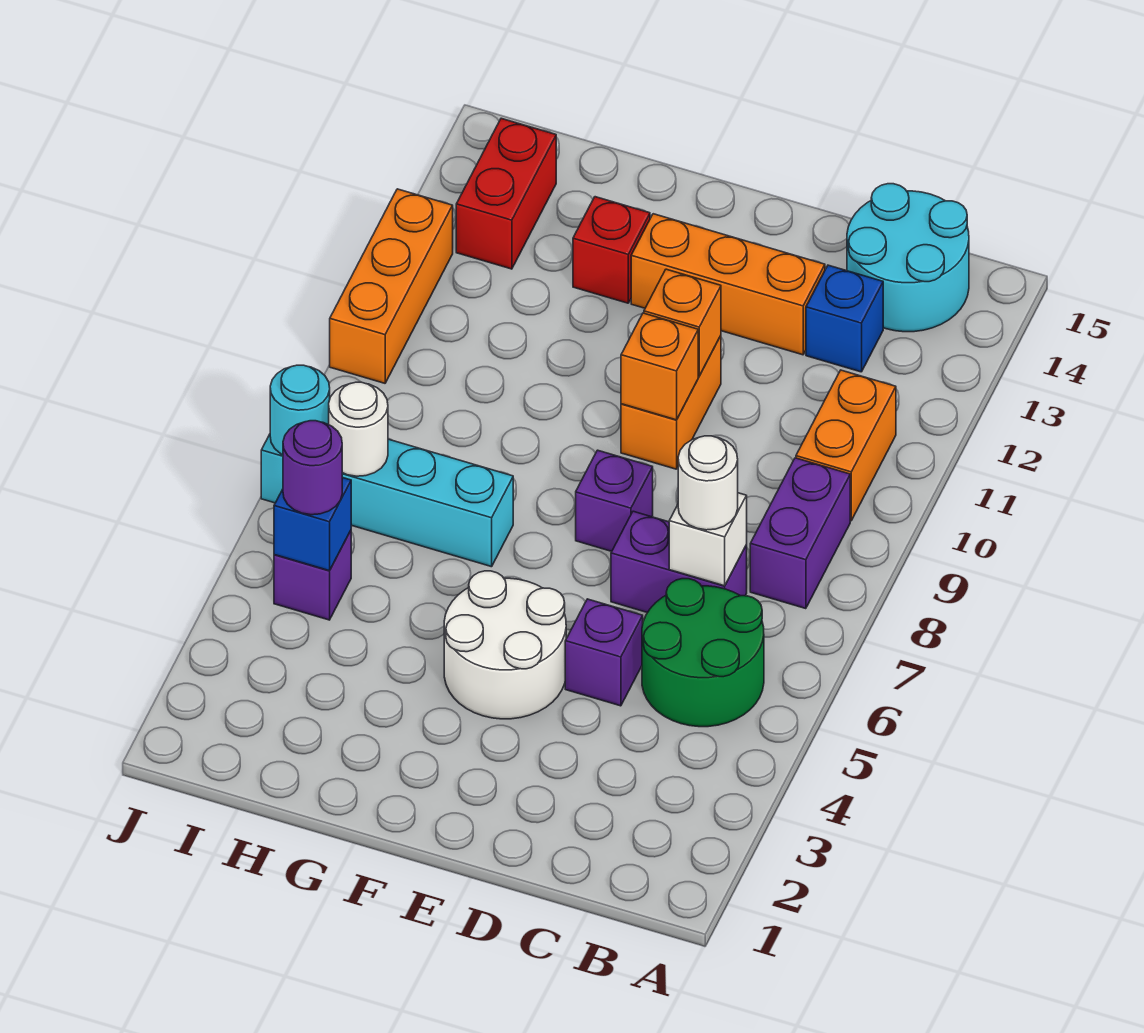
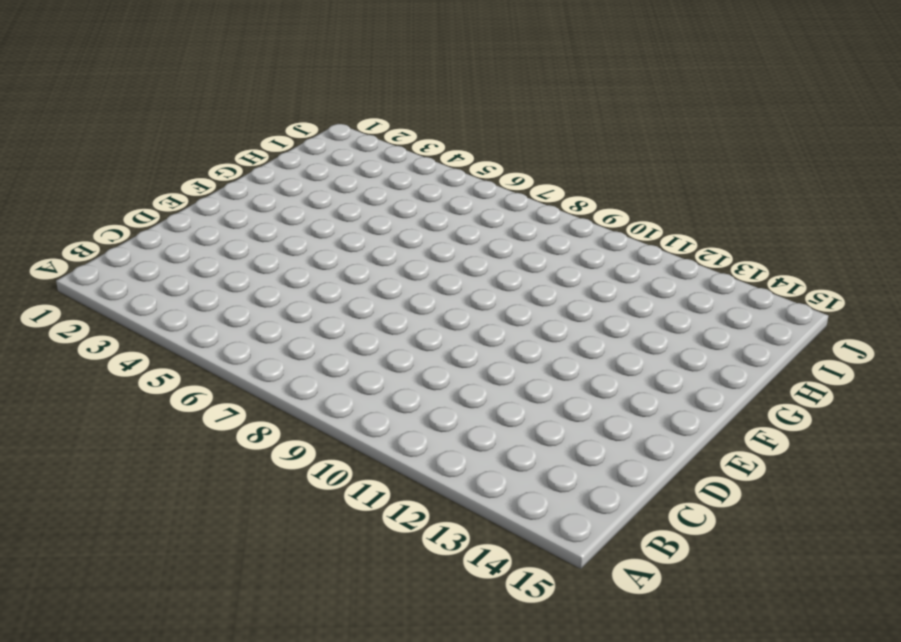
none -> green round brick B5:C6 level 1
none -> purple brick B8:B9 level 1
none -> orange brick B10:B11 level 1

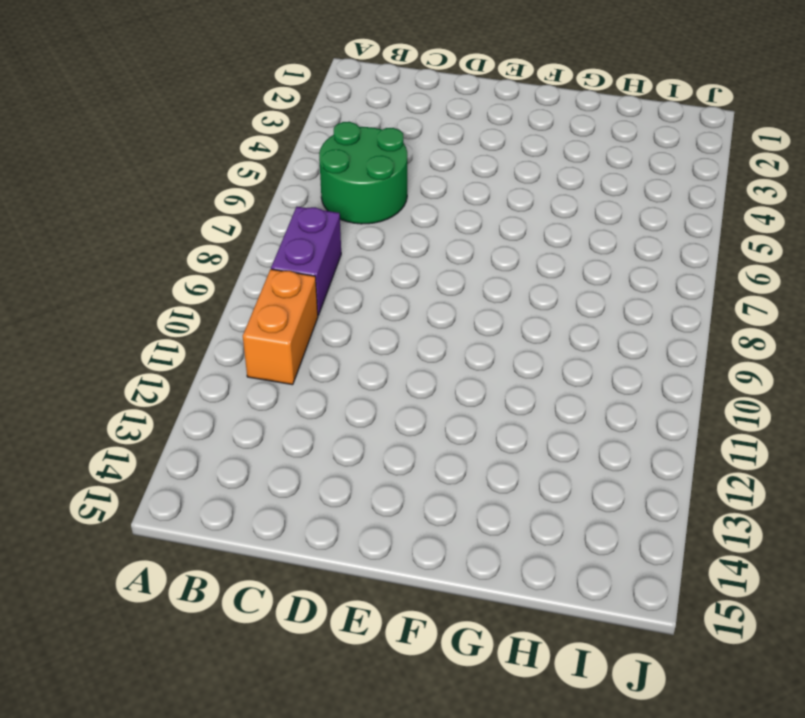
none -> cyan round brick B14:C15 level 1
none -> purple brick C7:D7 level 1
none -> blue brick C13 level 1

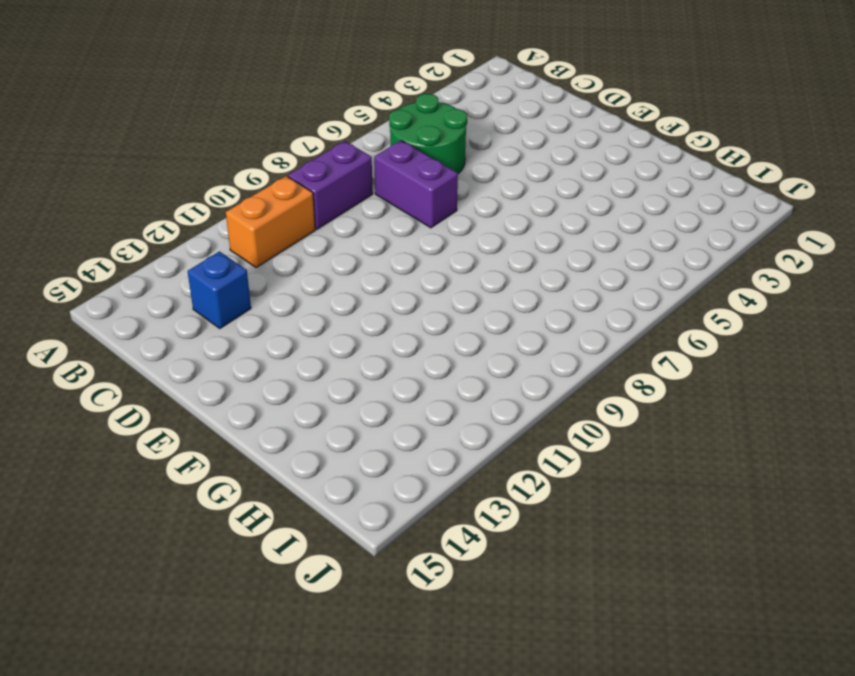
none -> cyan round brick B14:C15 level 1
none -> purple brick D5 level 1
none -> orange brick D13:F13 level 1

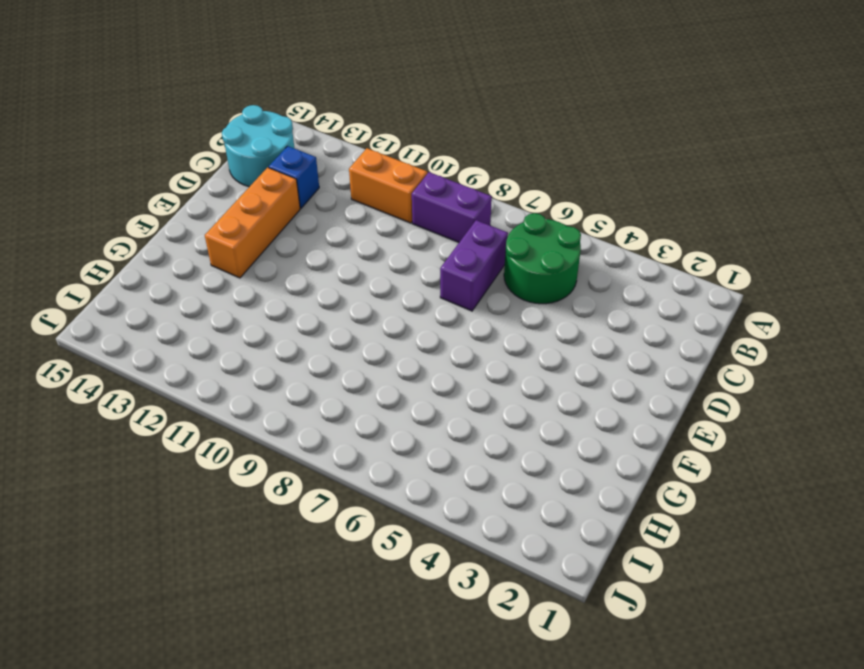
none -> purple brick D5 level 1
none -> white round brick E4:F5 level 1
none -> purple brick E8 level 1

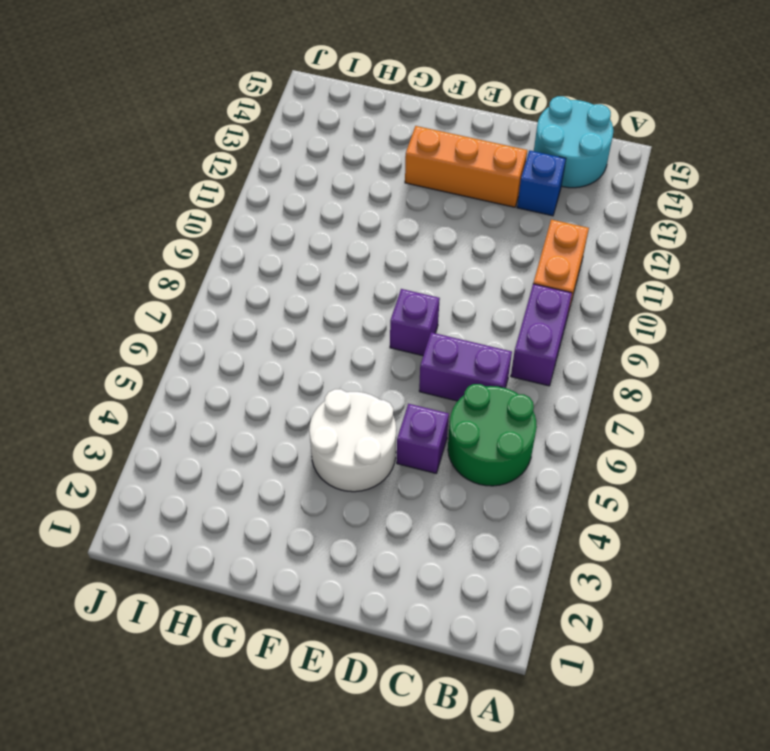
none -> orange brick E10:E11 level 1
none -> cyan brick G7:J7 level 1
none -> red brick G13 level 1

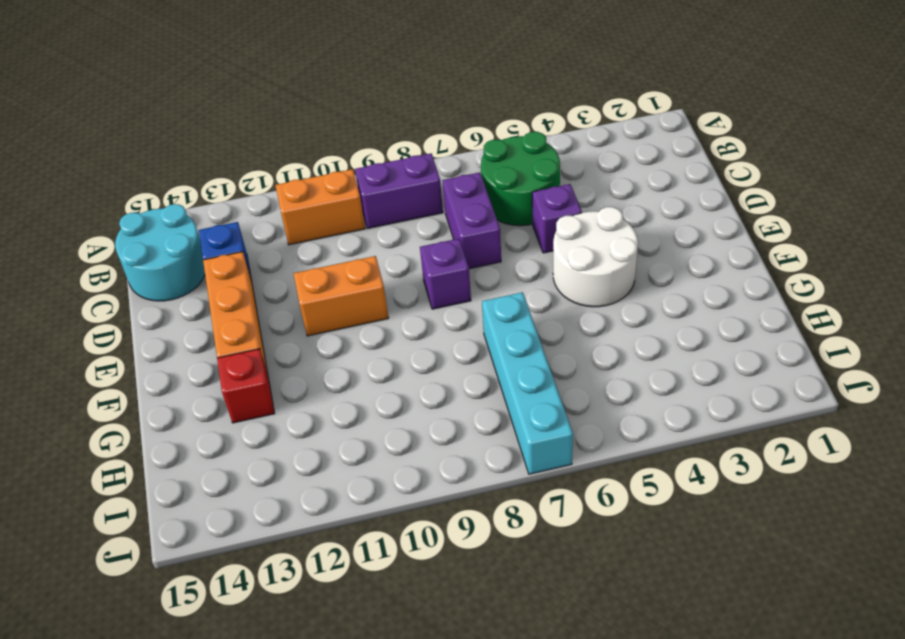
none -> purple brick I5 level 1
none -> red brick I13:I14 level 1
none -> orange brick J10:J12 level 1

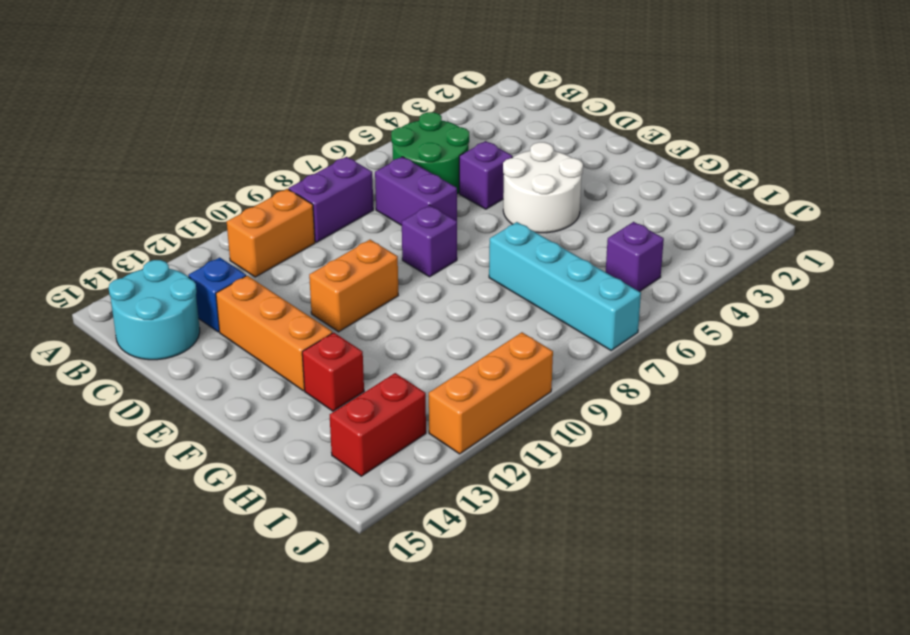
none -> white brick C7 level 2
none -> orange brick E10 level 2
none -> orange brick E11 level 2

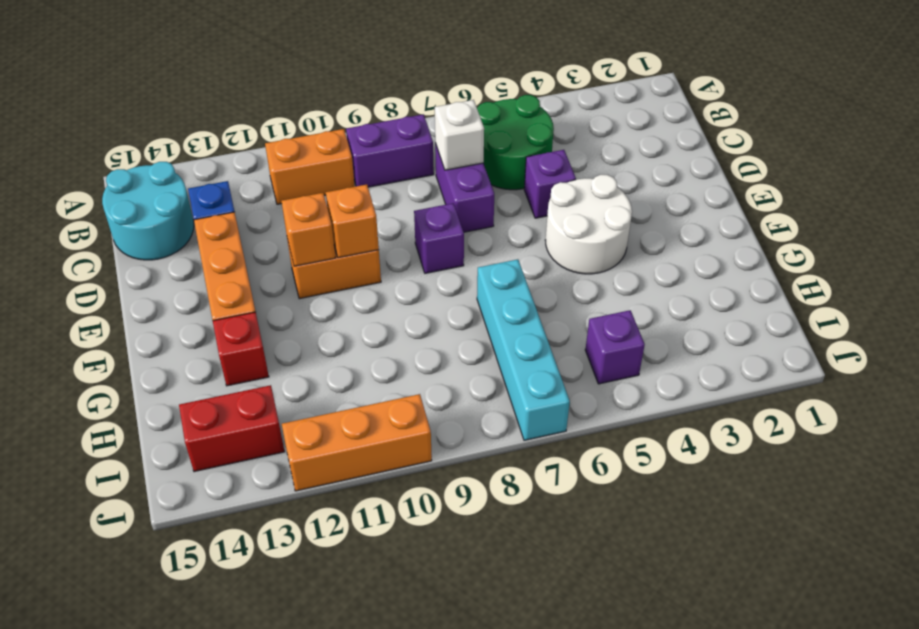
none -> blue brick I5 level 2
none -> white round brick I7 level 2
none -> cyan round brick J7 level 2

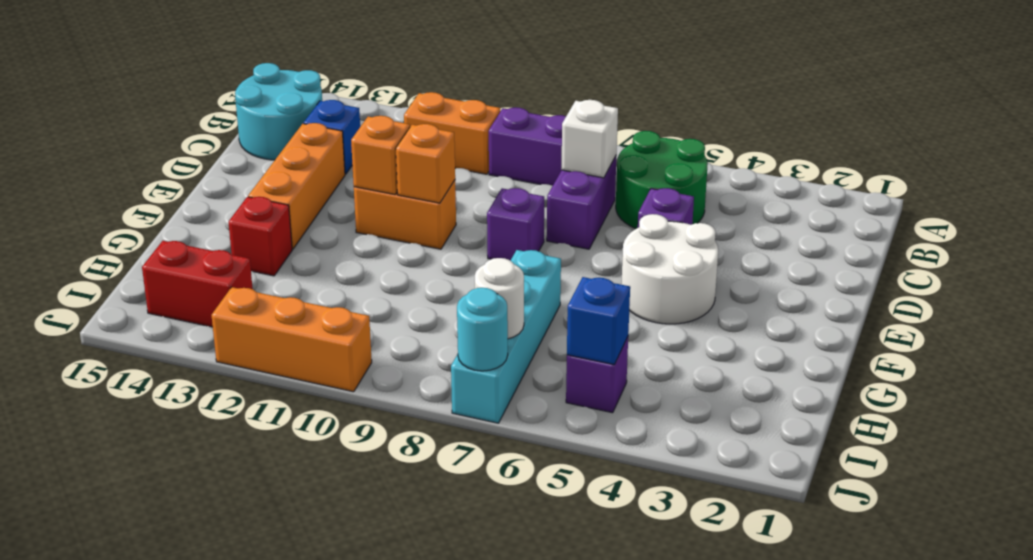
none -> white round brick C7 level 3
none -> purple round brick I5 level 3

